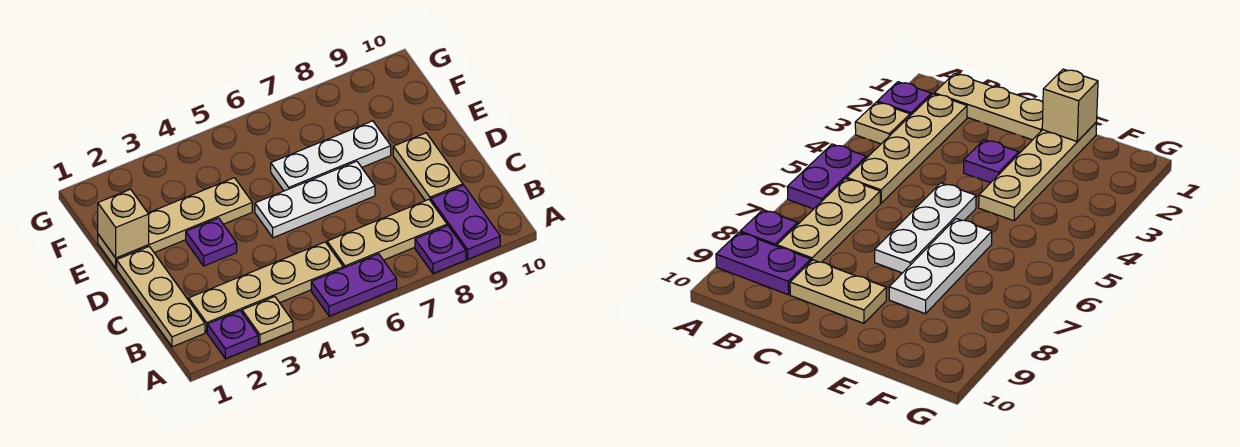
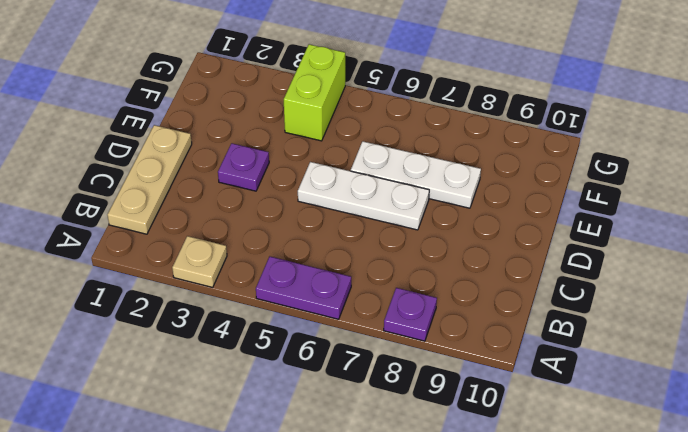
lime brick F4:G4 level 1 -> none
none -> purple plate A2 level 1
none -> purple plate A9:B9 level 1
none -> tan plate B2:B5 level 1

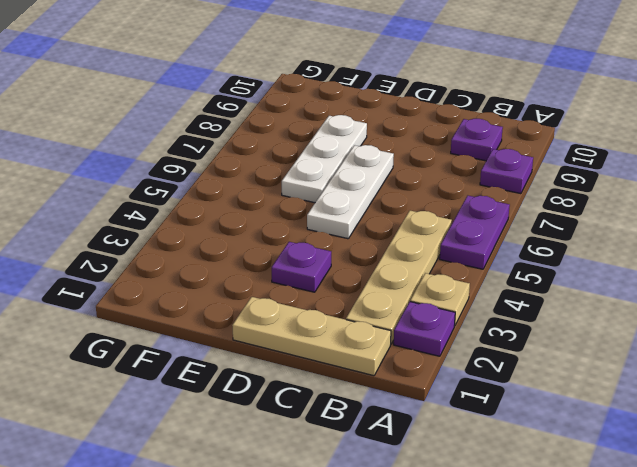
purple plate B9 level 1 -> purple plate A9:B9 level 1
none -> tan plate B6:B8 level 1
none -> tan plate C9:D9 level 1
none -> tan plate E1:E4 level 1

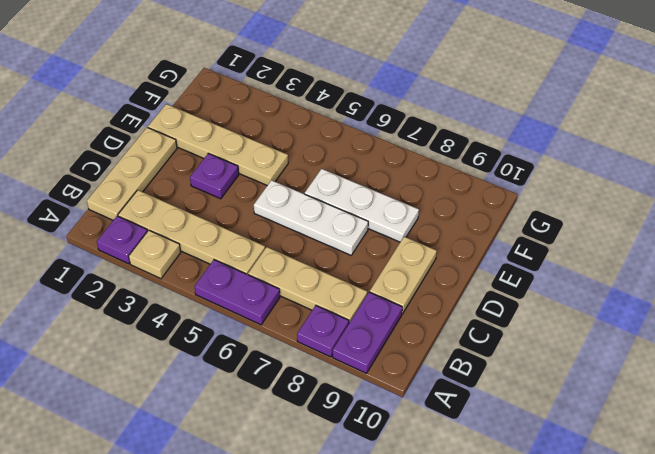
none -> tan brick E1 level 2

